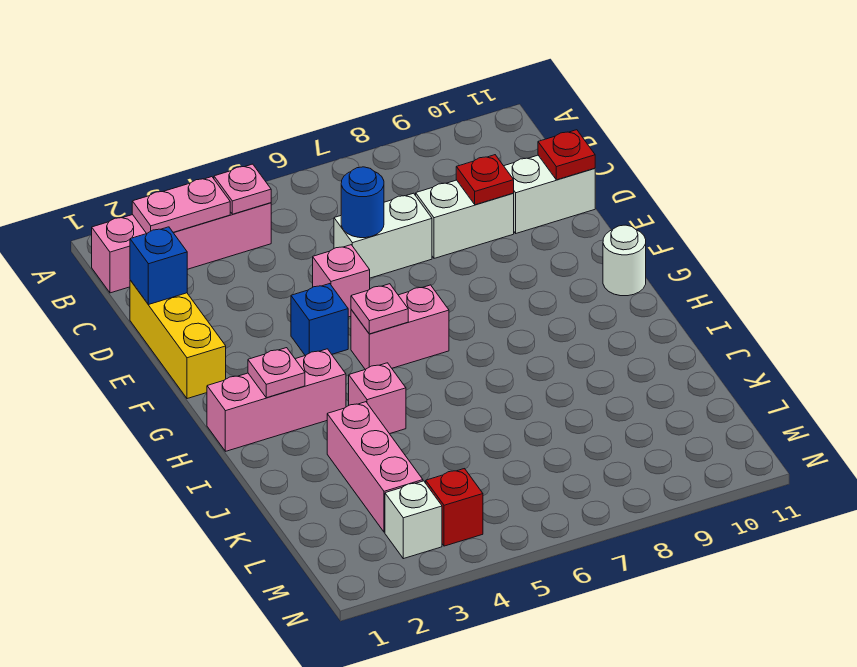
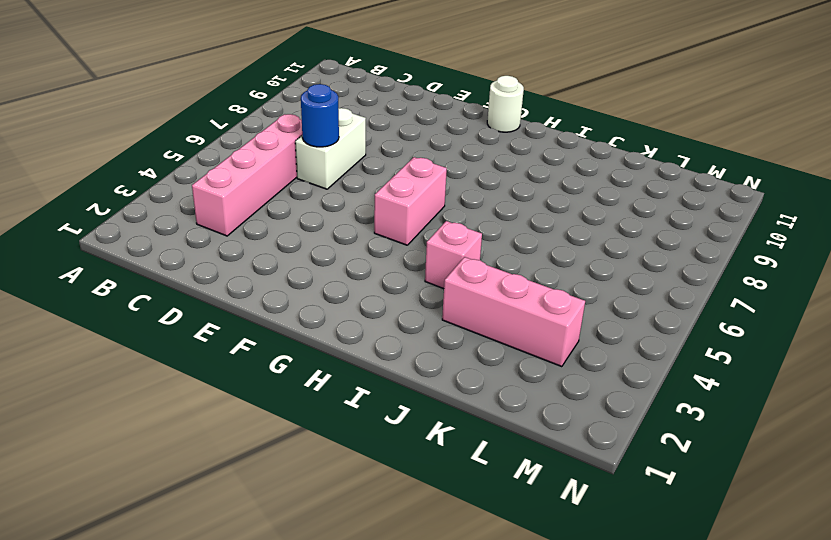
pink brick C3:C6 level 1 -> pink brick B1:B4 level 1
none -> yellow brick D1:F1 level 1
none -> white brick D8:D9 level 1
none -> white brick D10:D11 level 1

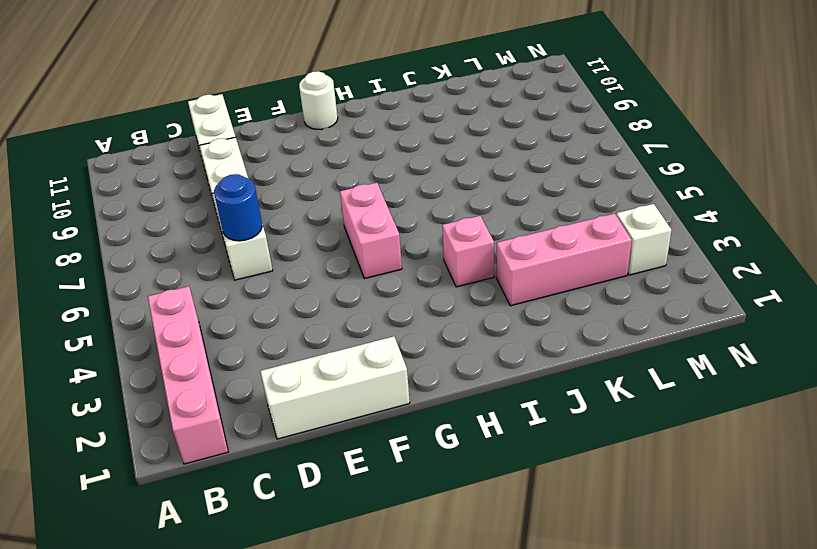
white brick D1:F1 level 1 -> yellow brick D1:F1 level 1
none -> pink brick E5 level 1
none -> blue brick F4 level 1
none -> pink brick H1:H3 level 1

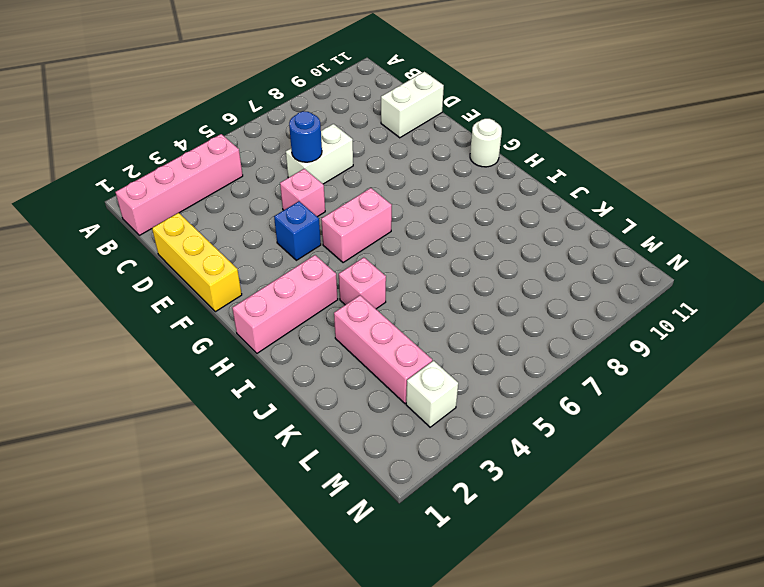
none -> white brick D8:D9 level 1
none -> red brick M4 level 1
none -> pink plate B2:B3 level 2

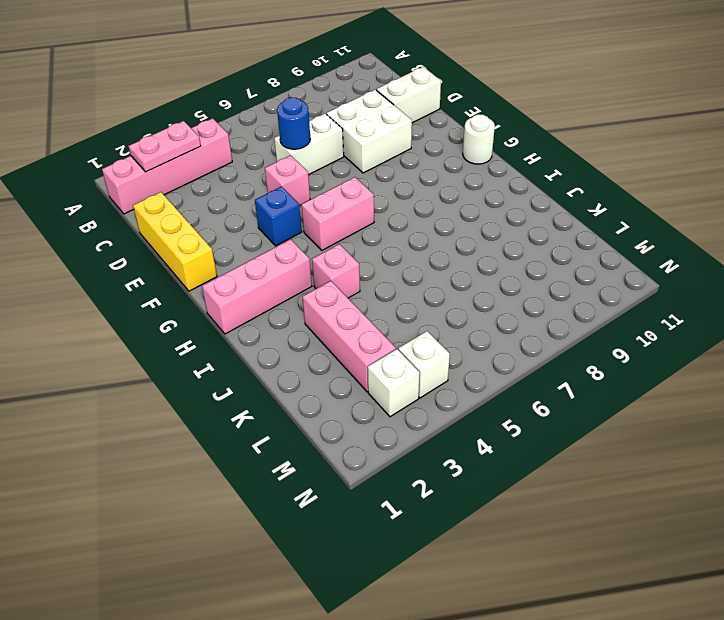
white brick D8:E9 level 1 -> white brick D8:D9 level 1
white brick M4 level 1 -> red brick M4 level 1
none -> pink plate B4 level 2
none -> blue brick D1 level 2
none -> red plate D9 level 2

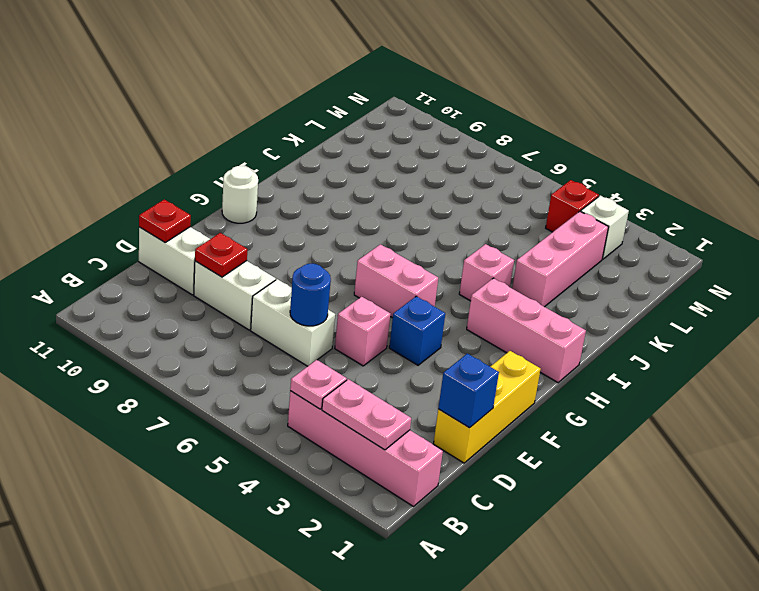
none -> pink plate G5 level 2
none -> pink plate H2 level 2

